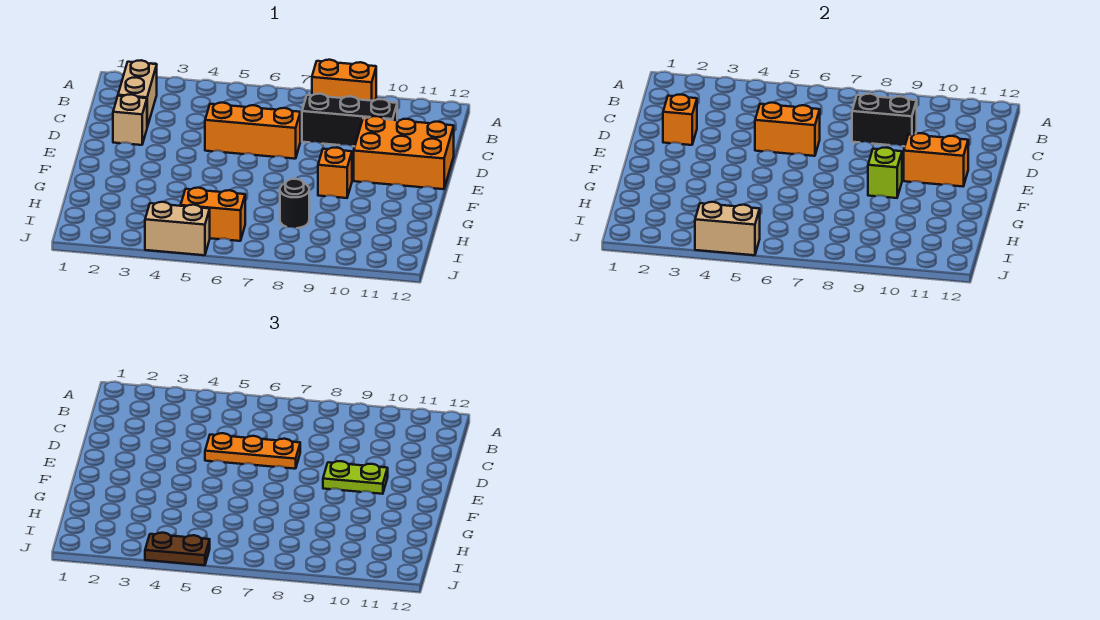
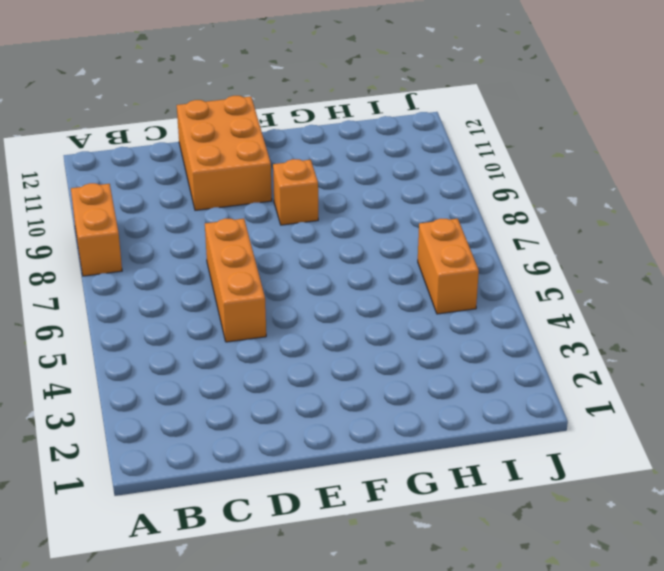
none -> tan brick B2:C2 level 1
none -> black brick C8:C10 level 1
none -> tan brick D2 level 1

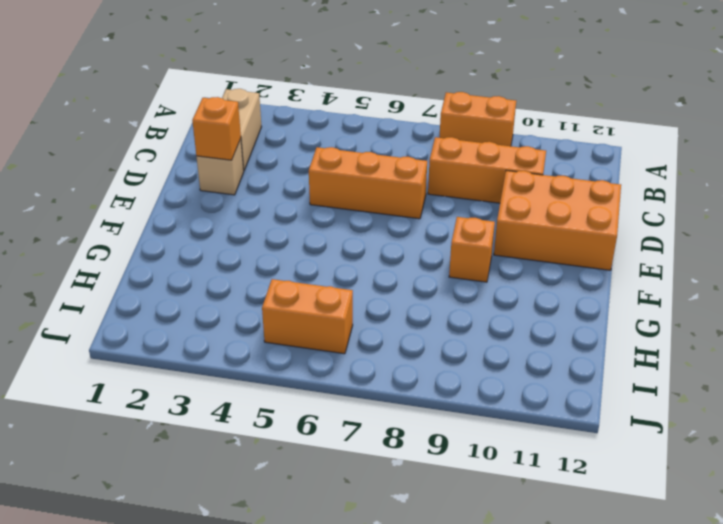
orange brick C8:C10 level 1 -> black brick C8:C10 level 1
none -> black round brick H8 level 1
none -> tan brick J4:J5 level 1
none -> black brick C8:C9 level 2

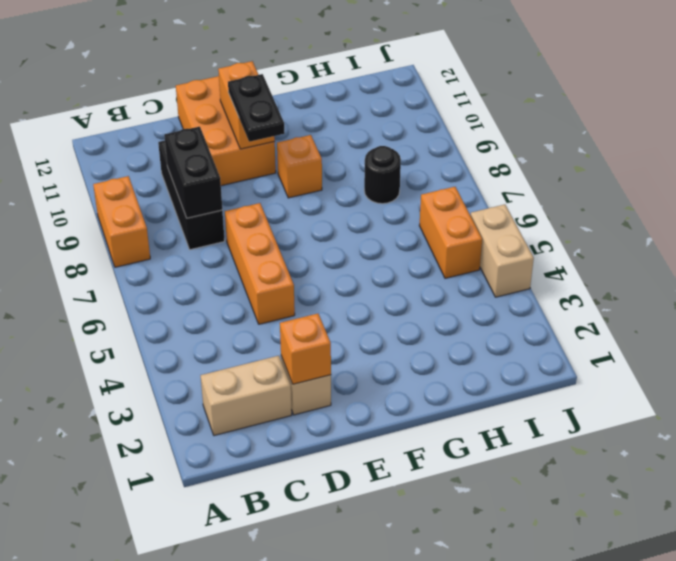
black plate E9:E10 level 3 -> lime plate E9:E10 level 3
none -> orange brick D5:D6 level 2
none -> lime brick F9 level 2
none -> tan brick J4:J5 level 2

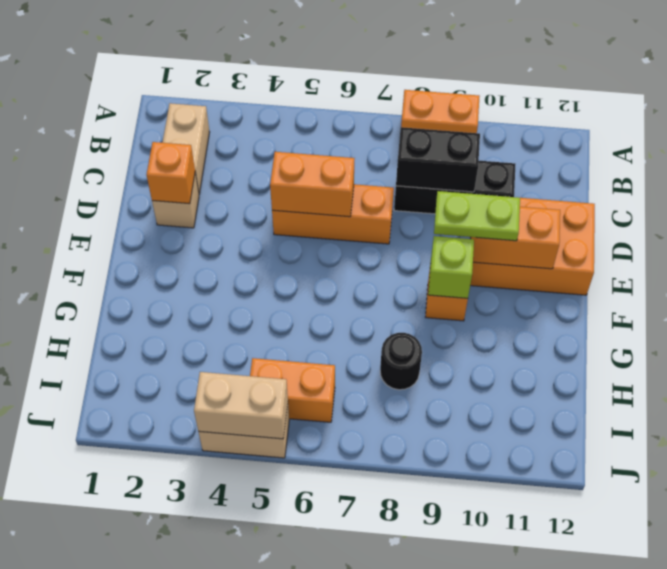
none -> orange plate D5:D7 level 3
none -> brown plate J4:J5 level 3

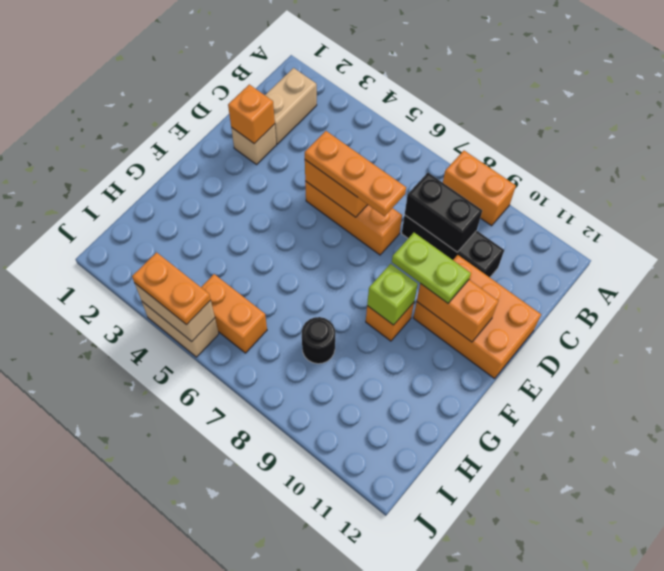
orange plate J4:J5 level 3 -> brown plate J4:J5 level 3

